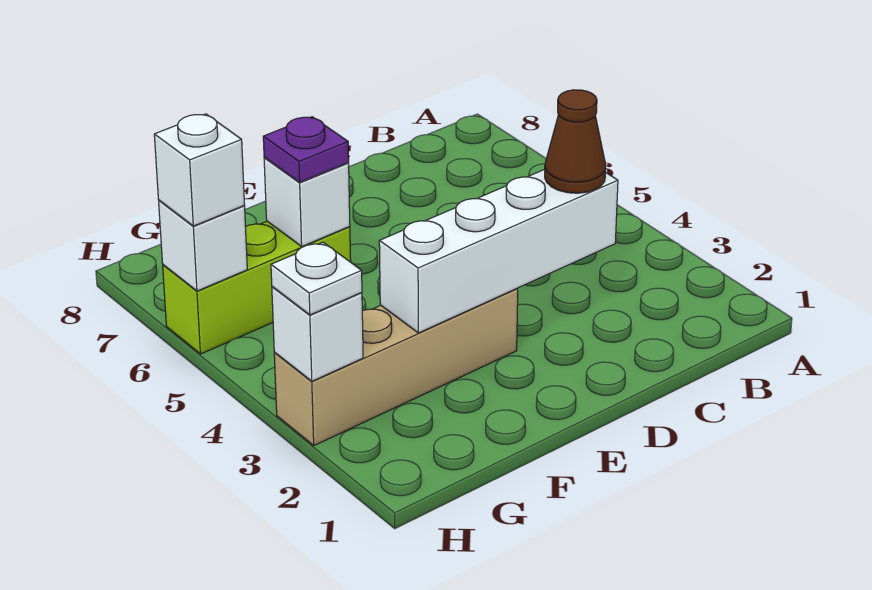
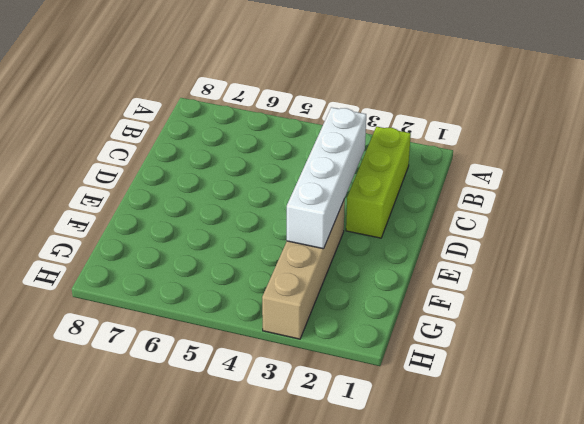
lime brick B2:D2 level 1 -> lime brick F6:H6 level 1
none -> white brick F6 level 2
none -> white brick H3 level 2

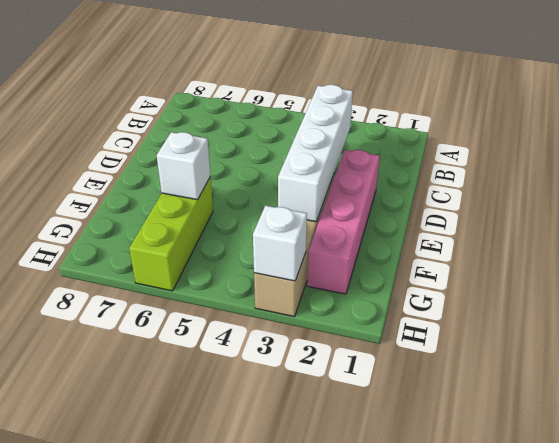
pink brick D2:G2 level 1 -> none
none -> white brick H6 level 2
none -> brown cone C3 level 3

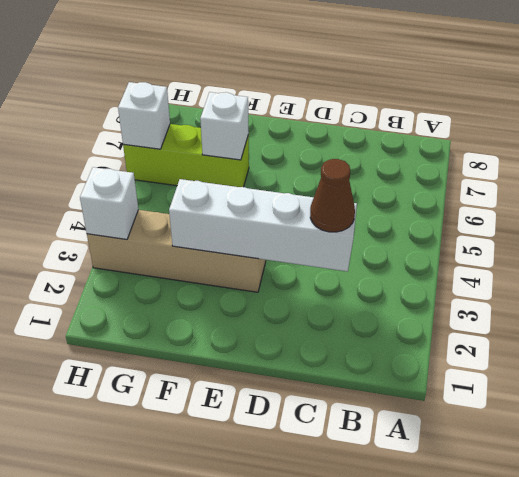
none -> purple plate F6 level 3
none -> white plate H3 level 3

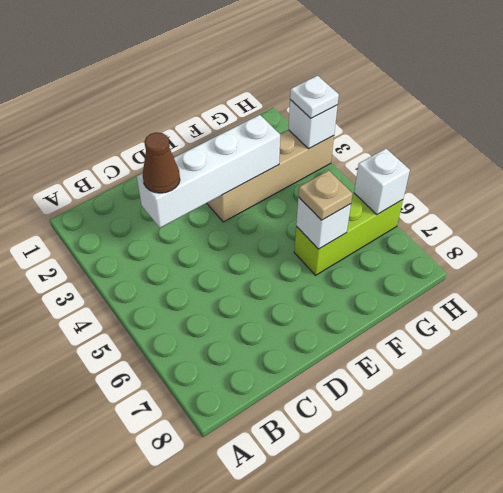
tan plate F6 level 3 -> purple plate F6 level 3
none -> white brick H6 level 3

